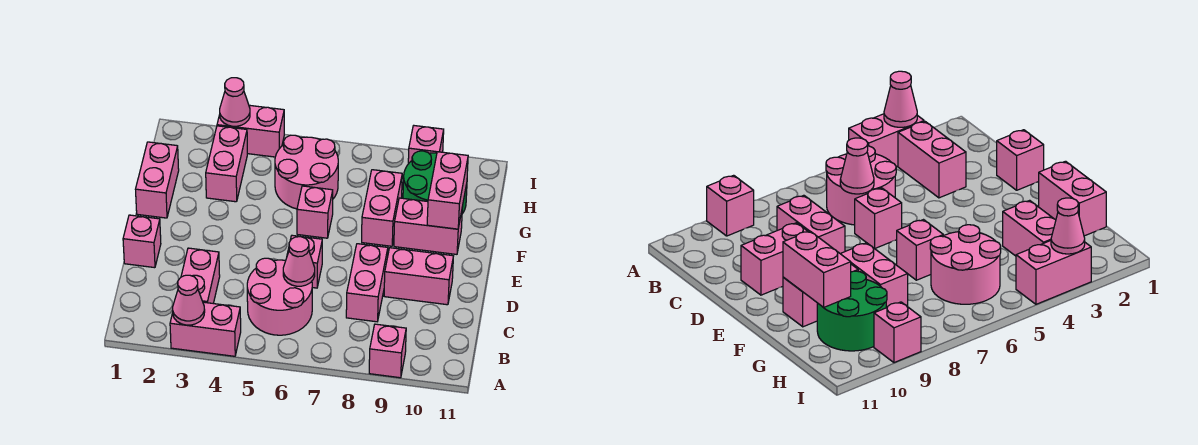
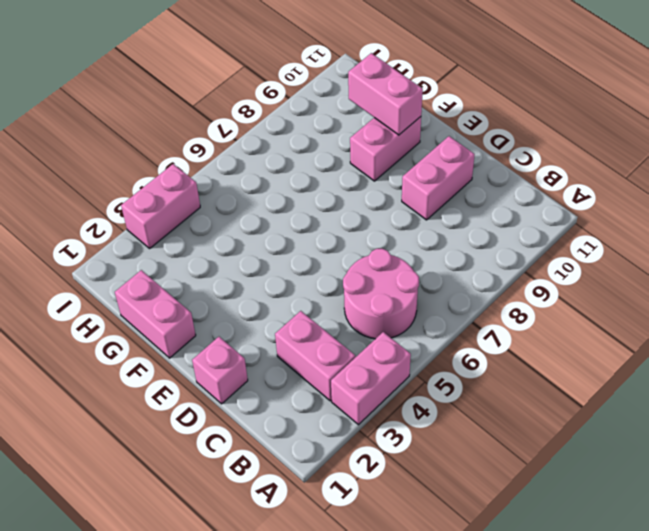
none -> pink brick A9 level 1
none -> pink brick C8:D8 level 1
none -> pink brick D6 level 1

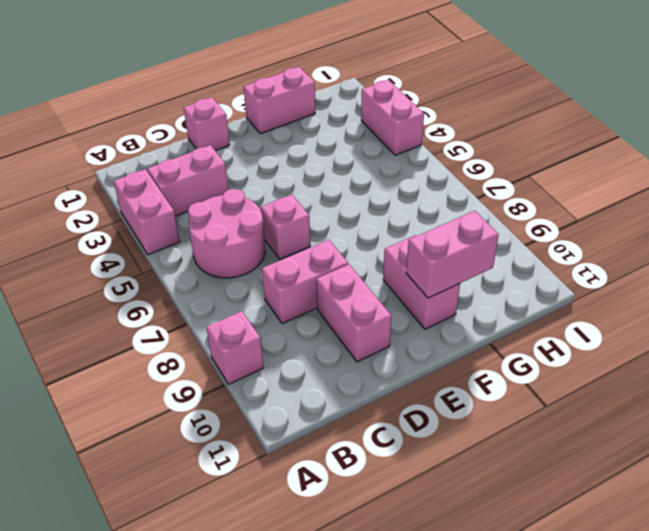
none -> pink brick F6 level 1
none -> pink brick F8:G8 level 1
none -> pink brick G3:H3 level 1

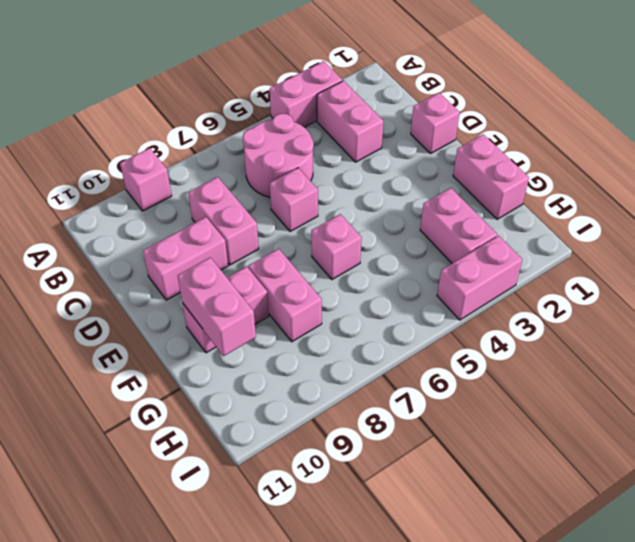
none -> pink round brick G5:H6 level 1
none -> green round brick G9:H10 level 1
none -> pink brick I9 level 1

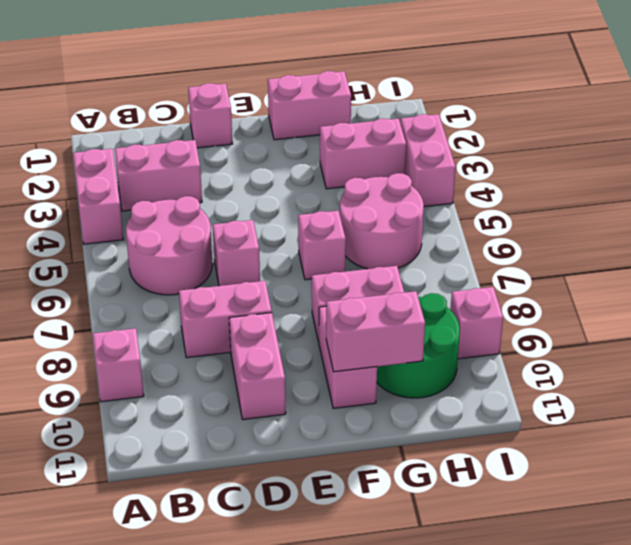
none -> pink cone A3 level 2
none -> pink cone C6 level 2
none -> pink cone I3 level 2

